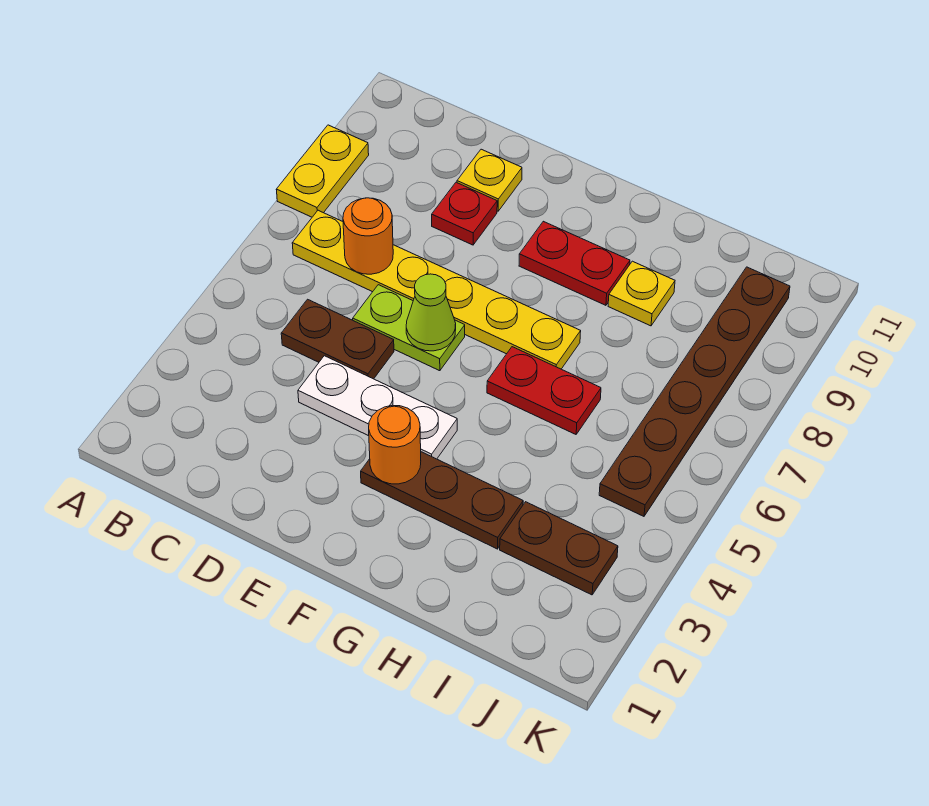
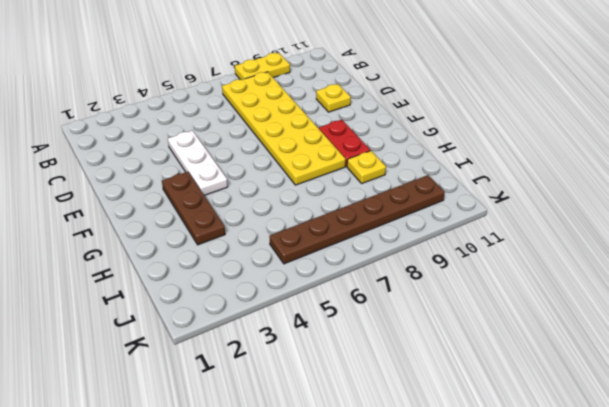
yellow plate B7:G8 level 1 -> yellow plate B7:G7 level 1
none -> brown plate C5:D5 level 1
none -> lime plate D6:E6 level 1
none -> red plate D9 level 1

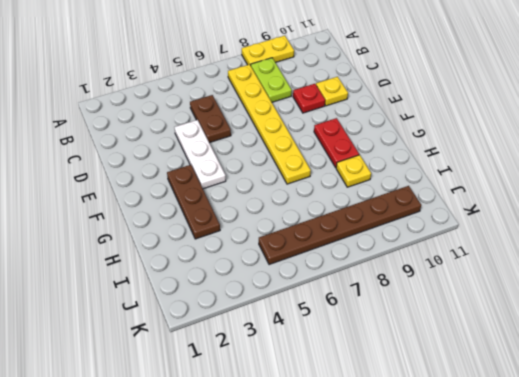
lime plate B8:C8 level 1 -> lime plate D6:E6 level 1
none -> red plate G6:H6 level 1
none -> brown plate I3:J3 level 1
none -> orange round brick C7 level 2

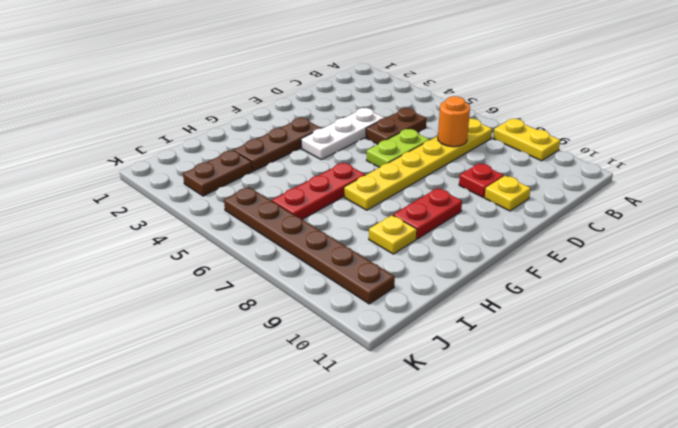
red plate G6:I6 level 1 -> red plate G6:H6 level 1
none -> lime cone E6 level 2
none -> orange round brick F3 level 2

